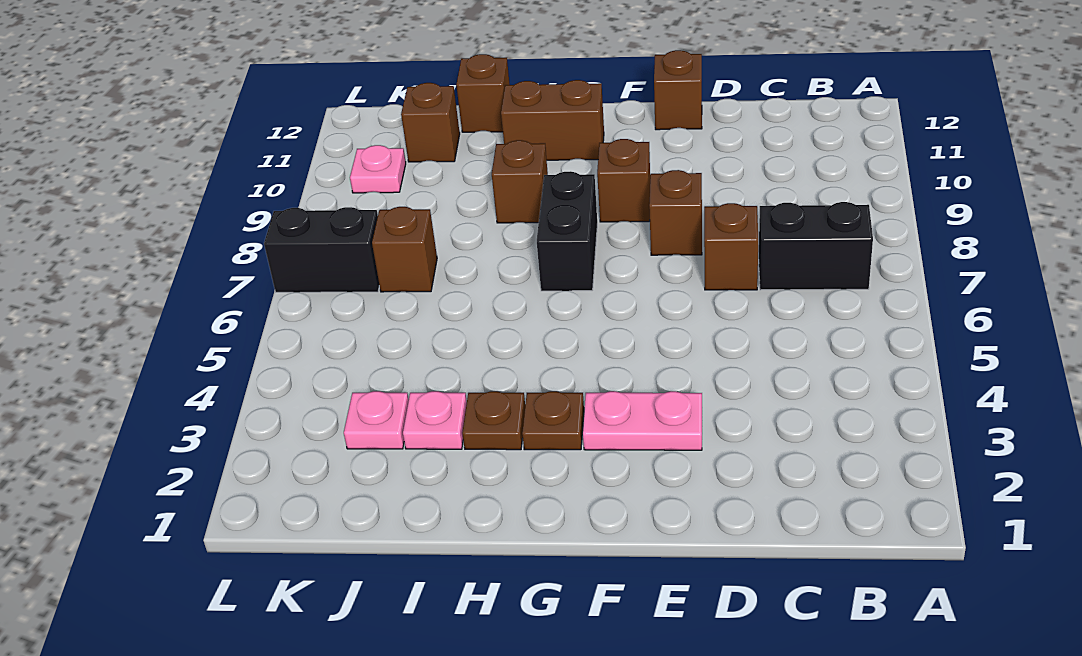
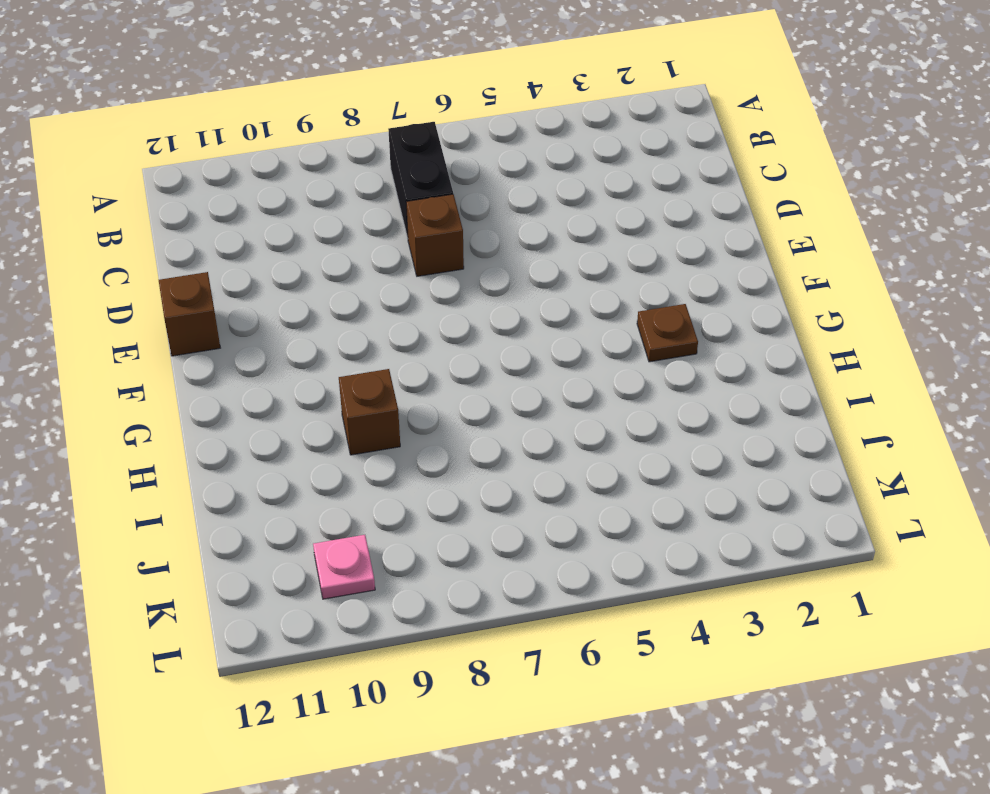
none -> pink plate E3:F3 level 1
none -> brown brick E8 level 1
none -> brown brick F9 level 1

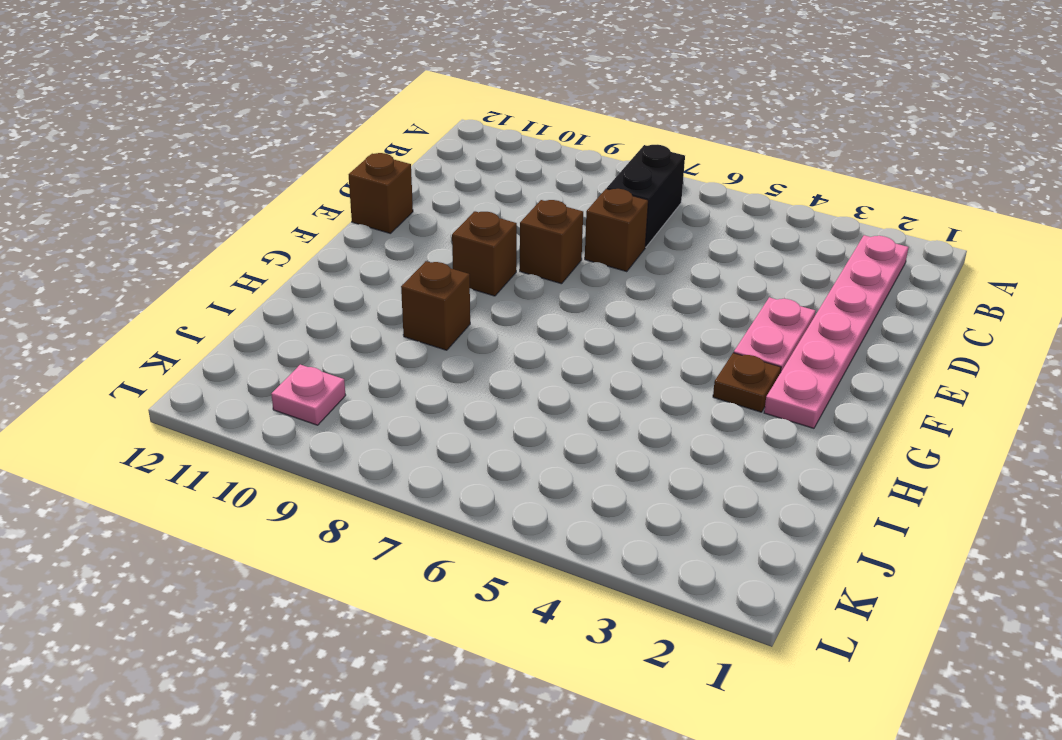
pink plate B2:G2 level 1 -> none
none -> black brick G7:G8 level 1
none -> brown brick G11:H11 level 1
none -> brown plate H3 level 1

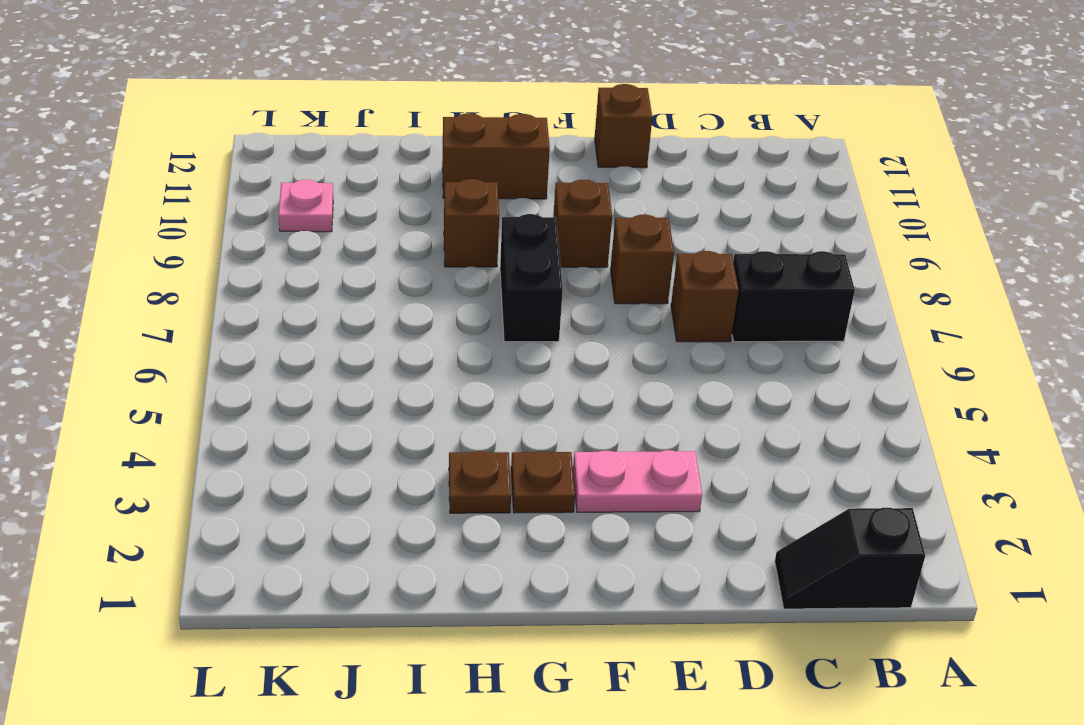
black slope B1:C1 level 1 top B -> none
none -> pink plate I3 level 1
none -> brown brick I12 level 1
none -> pink plate J3 level 1

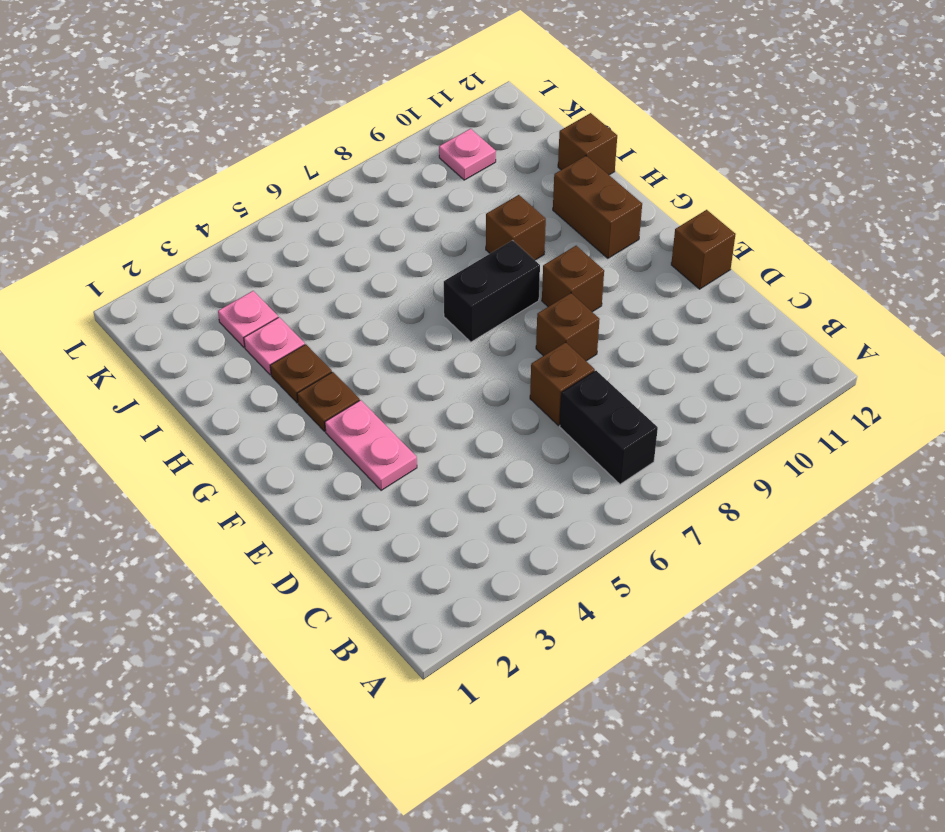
none -> brown brick J7 level 1
none -> brown brick J11 level 1
none -> black brick K7:L7 level 1

